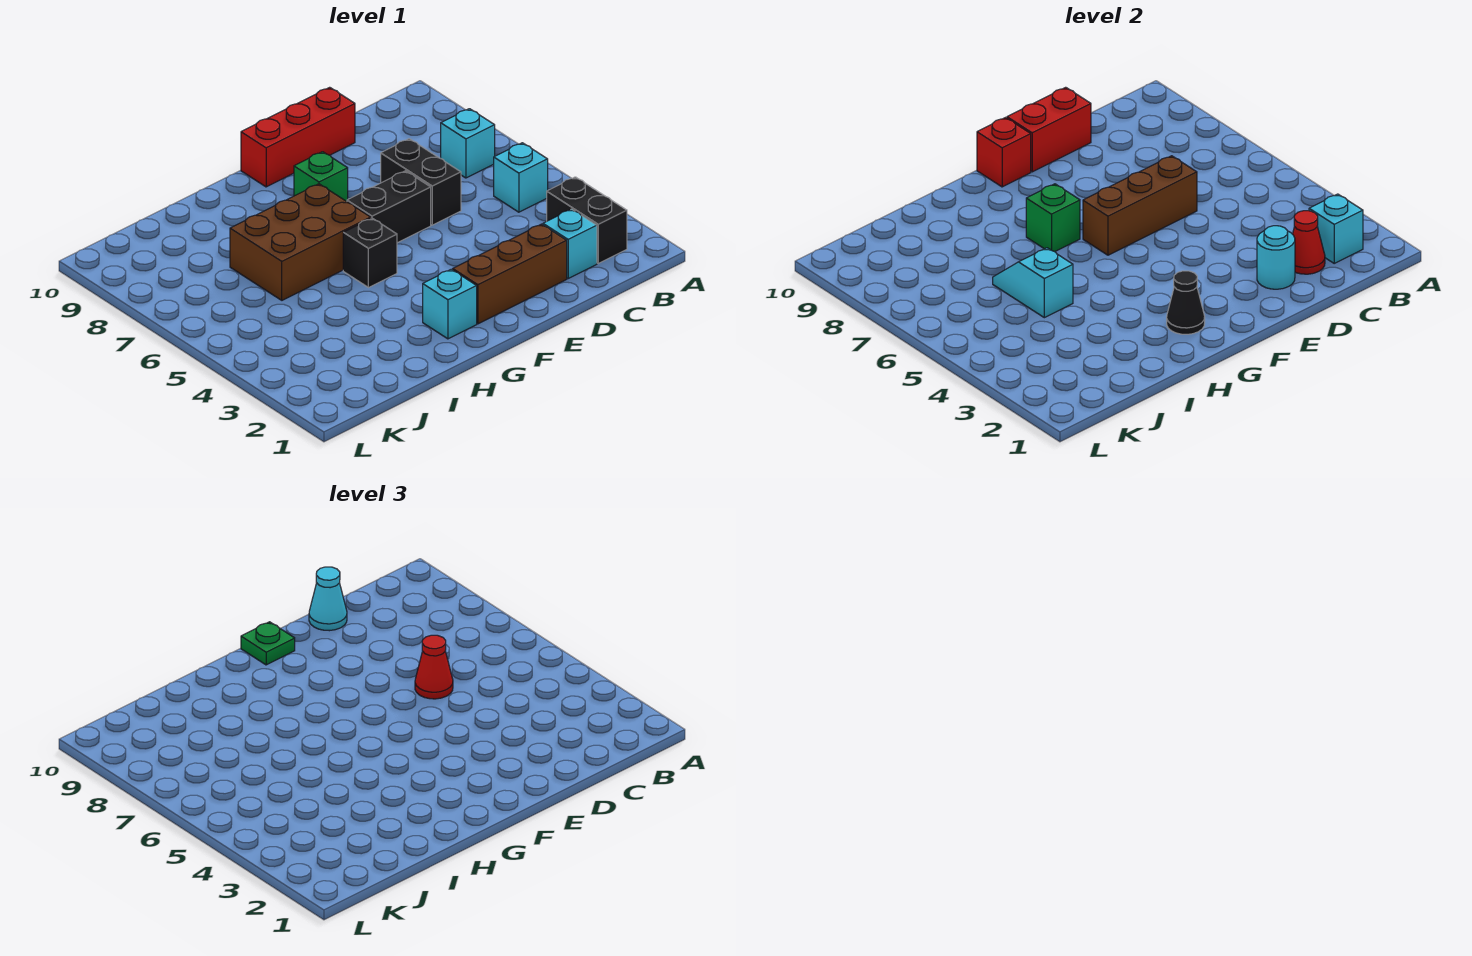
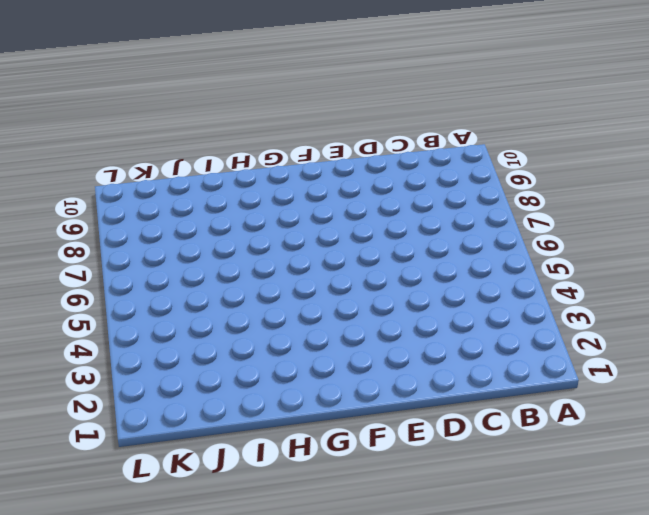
none -> black brick B2:B3 level 1
none -> cyan brick B5 level 1
none -> cyan brick B7 level 1

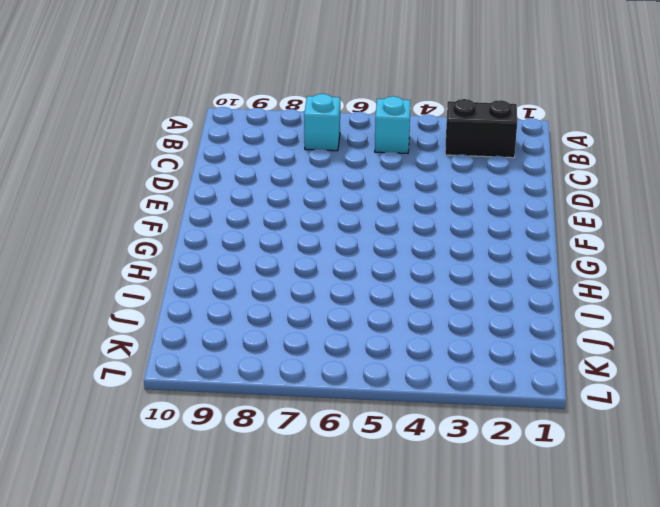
none -> cyan brick C2 level 1
none -> brown brick D2:F2 level 1
none -> black brick D6:D7 level 1

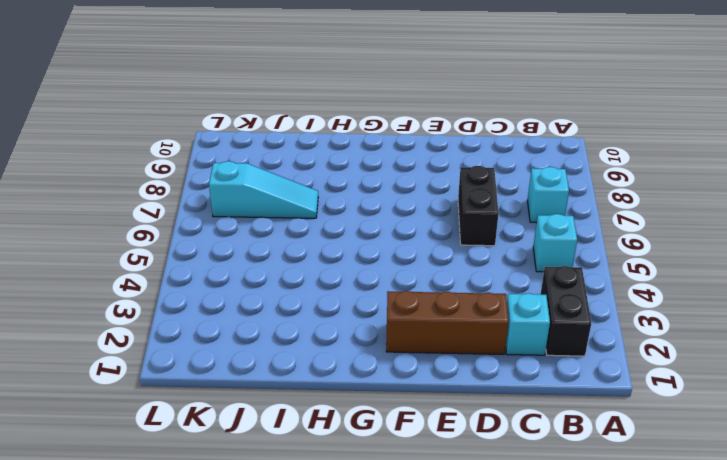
cyan slope I7:K7 level 1 top K -> brown brick G6:I7 level 1
none -> red brick D10:F10 level 1
none -> black brick E6:F6 level 1
none -> green brick F8 level 1

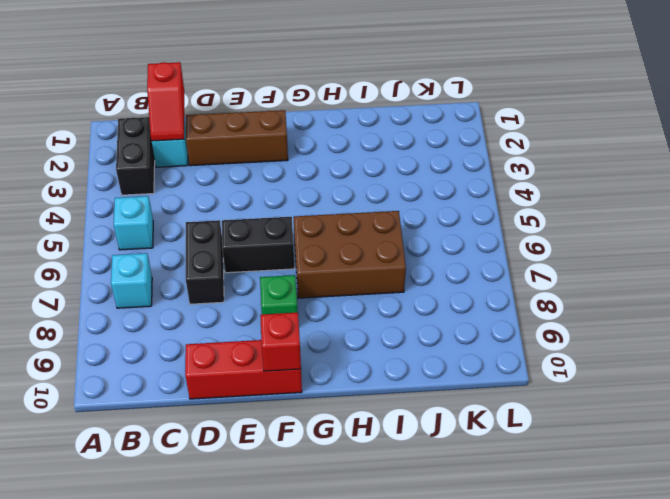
red slope C1:C2 level 2 top 1 -> red cone C2 level 2
none -> cyan brick G2 level 1
none -> black brick G5 level 1
none -> cyan brick B2 level 2

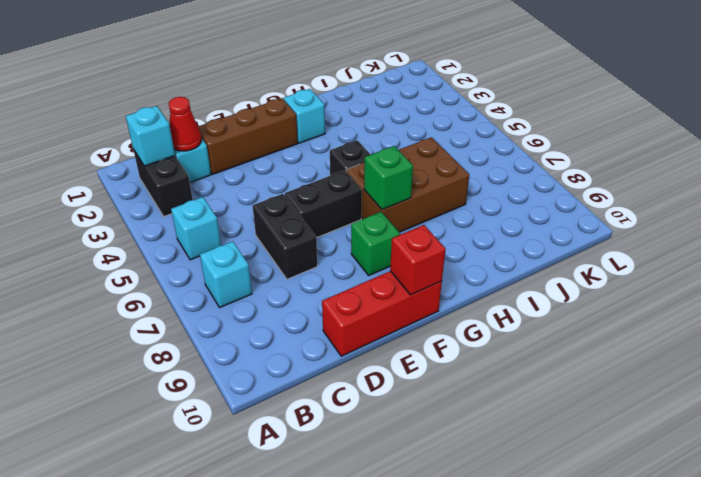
none -> cyan round brick D2 level 2
none -> brown brick D6:F6 level 2
none -> red brick D10:E10 level 2

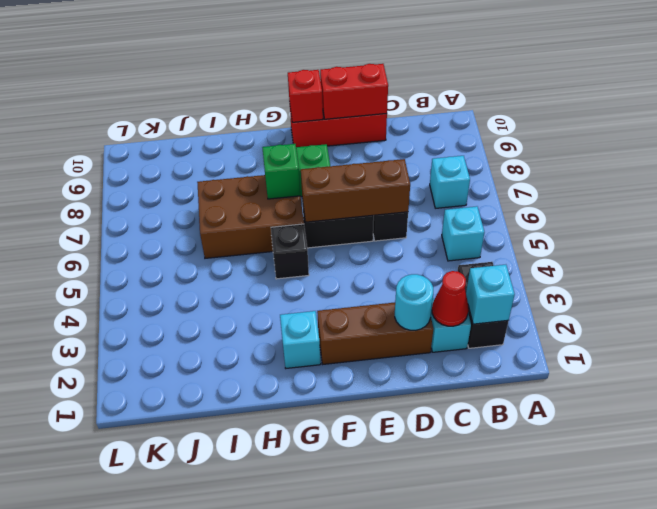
none -> black cone G2 level 2
none -> cyan slope I5:I6 level 2 top 5
none -> red cone D6 level 3

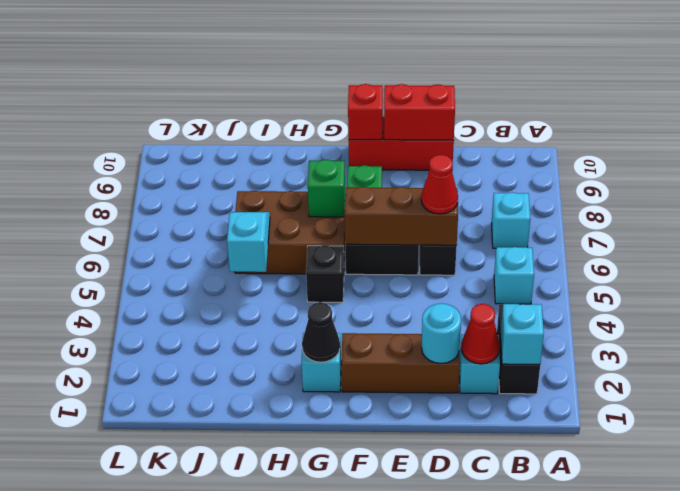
none -> cyan cone D10 level 3
none -> green plate F10 level 3

